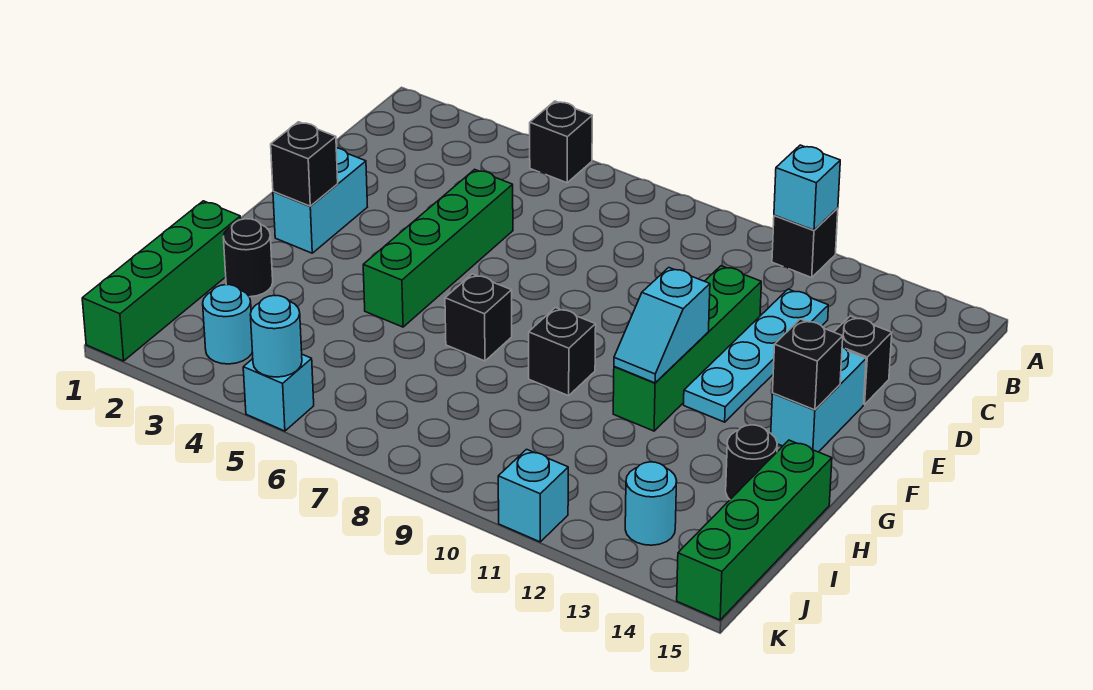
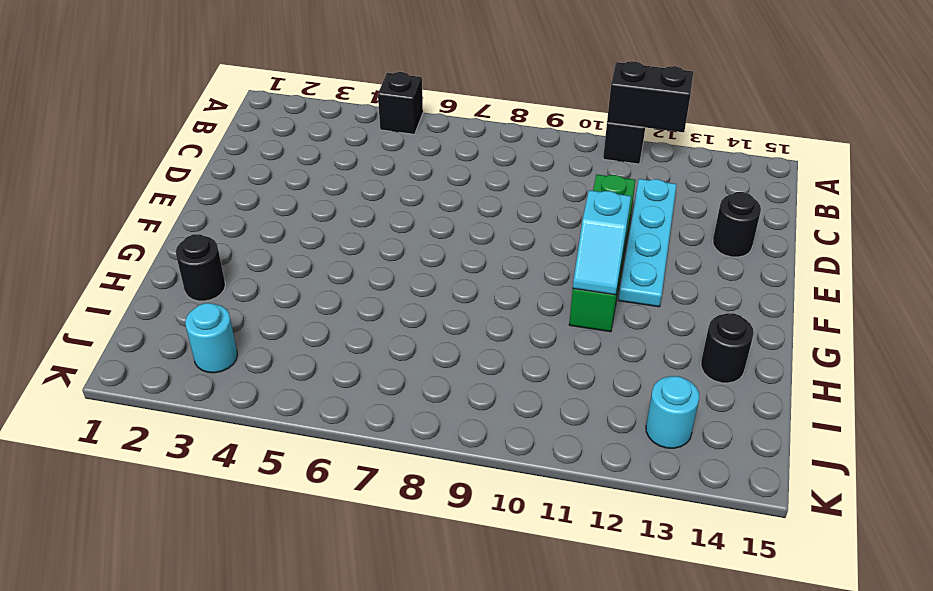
black brick A11:A12 level 2 -> cyan brick A11 level 2
black round brick D14 level 1 -> black brick D14 level 1
none -> green brick D5:G5 level 1
none -> cyan brick E2:F2 level 1
none -> cyan brick E14:F14 level 1

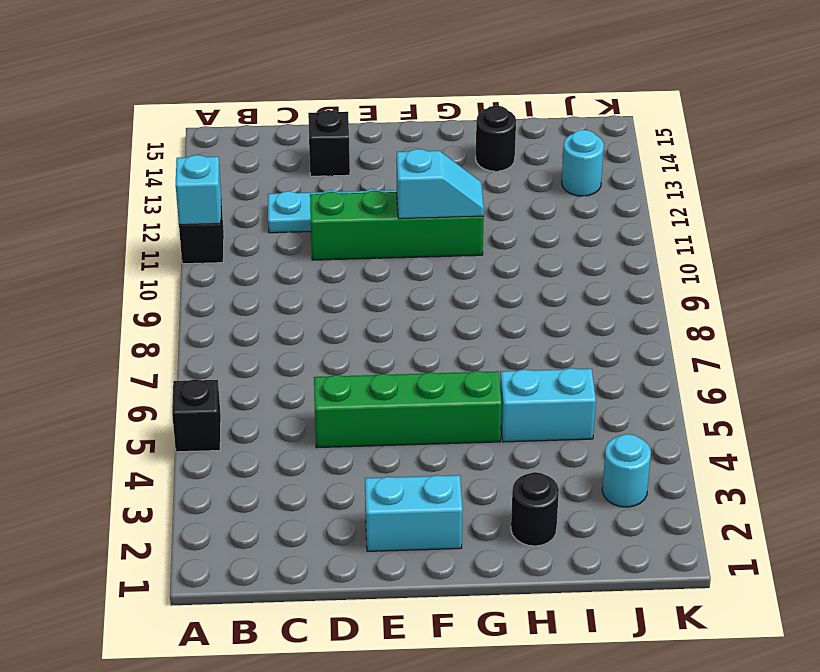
cyan brick H5:I5 level 1 -> cyan brick E14:F14 level 1
none -> black brick G7 level 1
none -> black brick G9 level 1
none -> green brick H1:K1 level 1

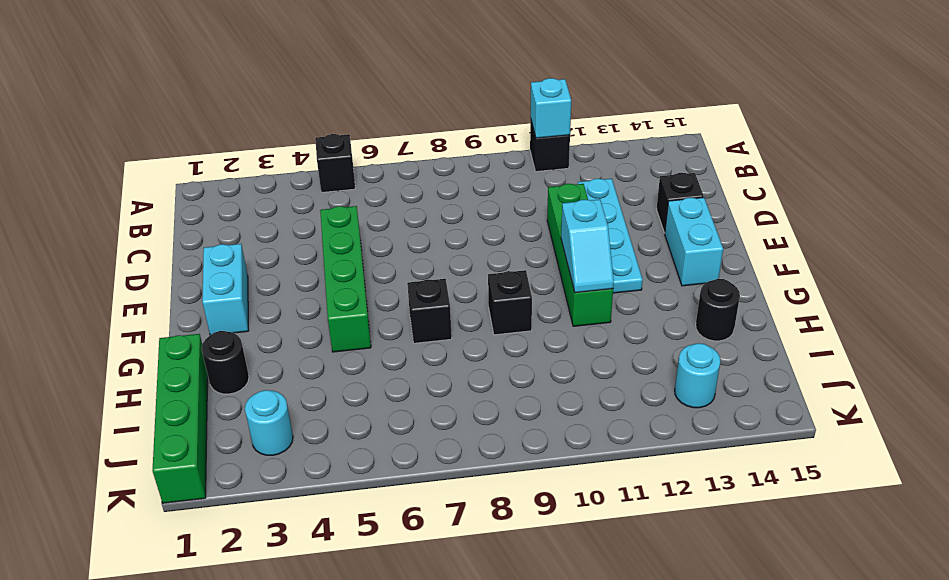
none -> green brick H15:K15 level 1
none -> cyan brick K5 level 1
none -> cyan brick K11 level 1

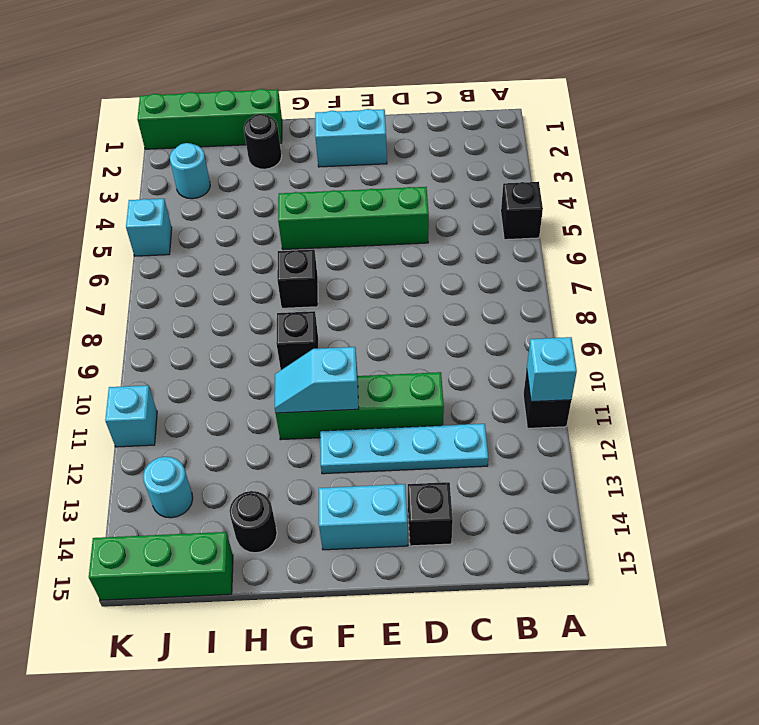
green brick I15:K15 level 1 -> green brick H15:K15 level 1
none -> black brick F2 level 2
none -> black brick F14 level 2
none -> cyan round brick K5 level 2

